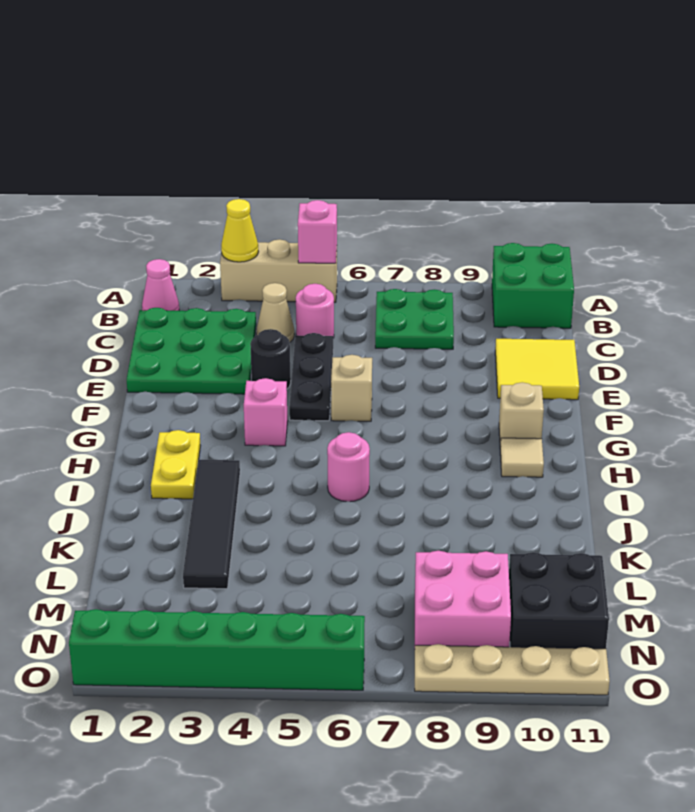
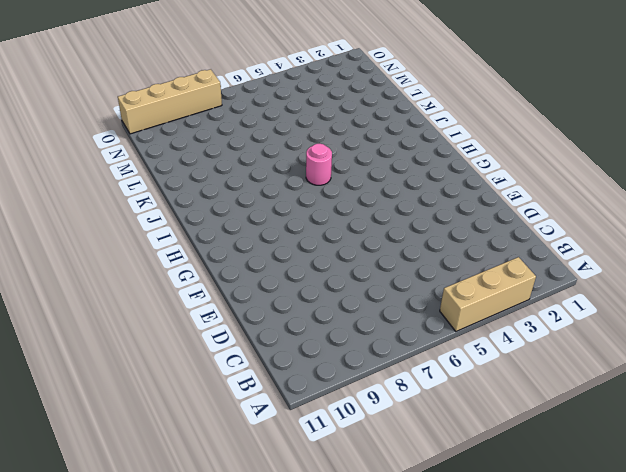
tan brick O8:O11 level 1 -> tan plate O8:O11 level 1
none -> green brick A10:B11 level 1
none -> pink cone B1 level 1
none -> green plate B7:C8 level 1

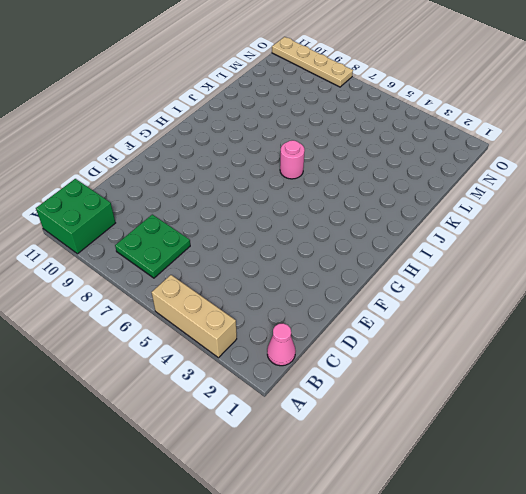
none -> green plate C1:E3 level 1
none -> tan cone C4 level 1
none -> pink round brick C5 level 1

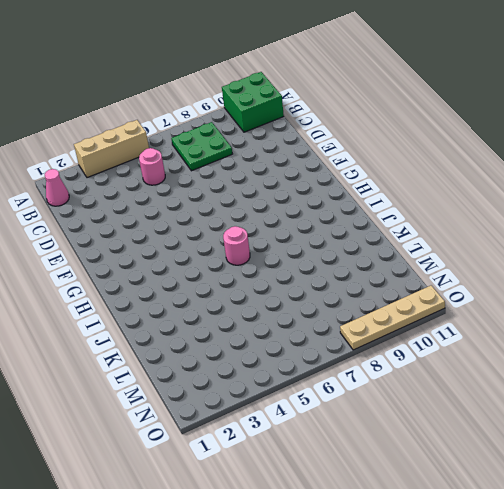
none -> green plate C1:E3 level 1
none -> tan cone C4 level 1
none -> black plate D5:F5 level 1

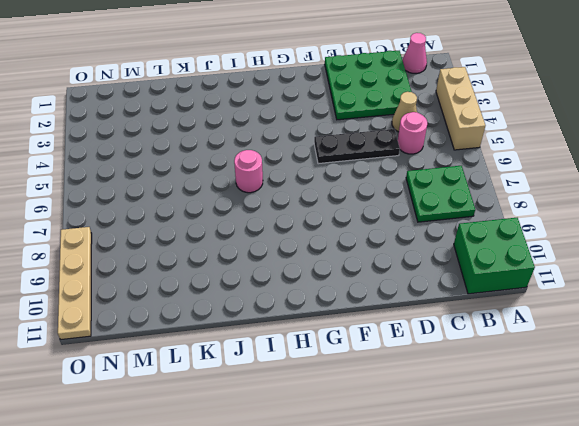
none -> yellow tile D10:E11 level 1
none -> black round brick E4 level 1
none -> tan brick F6 level 1

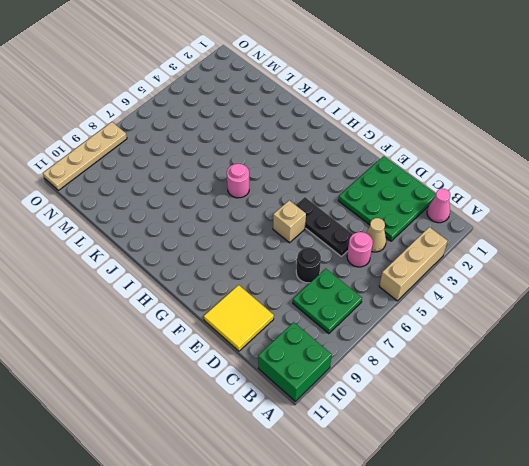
black round brick D7 level 1 -> black round brick E4 level 1
none -> pink brick G4 level 1
none -> tan brick G10 level 1
none -> yellow plate H2:I2 level 1

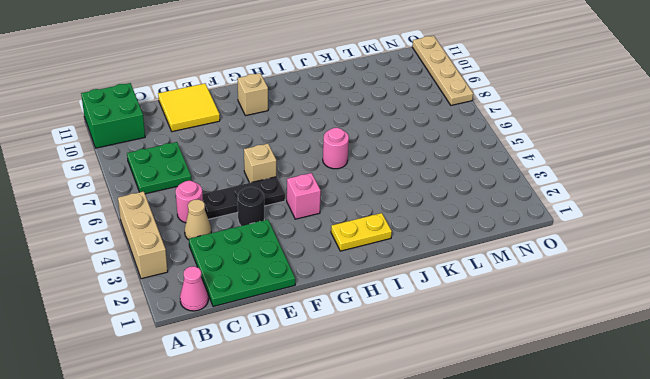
none -> tan tile H10 level 1
none -> black tile I3:L3 level 1
none -> pink brick M8:N9 level 1

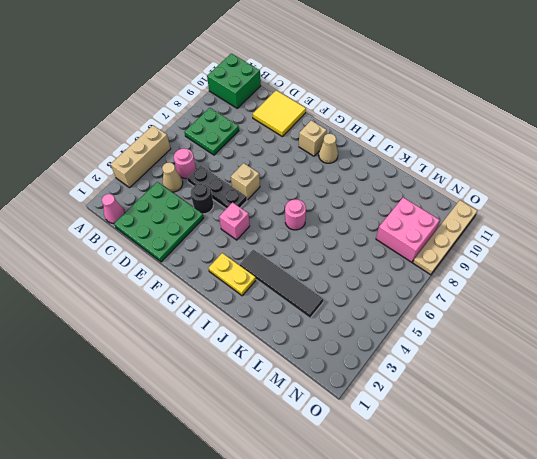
tan cone H10 level 1 -> tan tile H10 level 1
none -> black brick M10:N11 level 1
none -> green brick O1:O6 level 1
none -> yellow cone A3 level 2

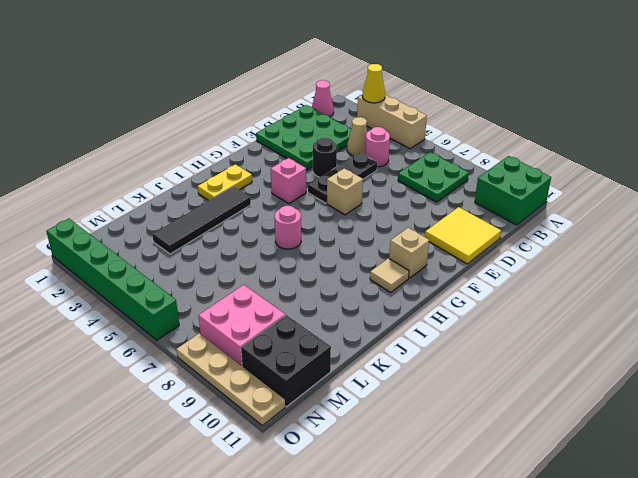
none -> pink brick A5 level 2

